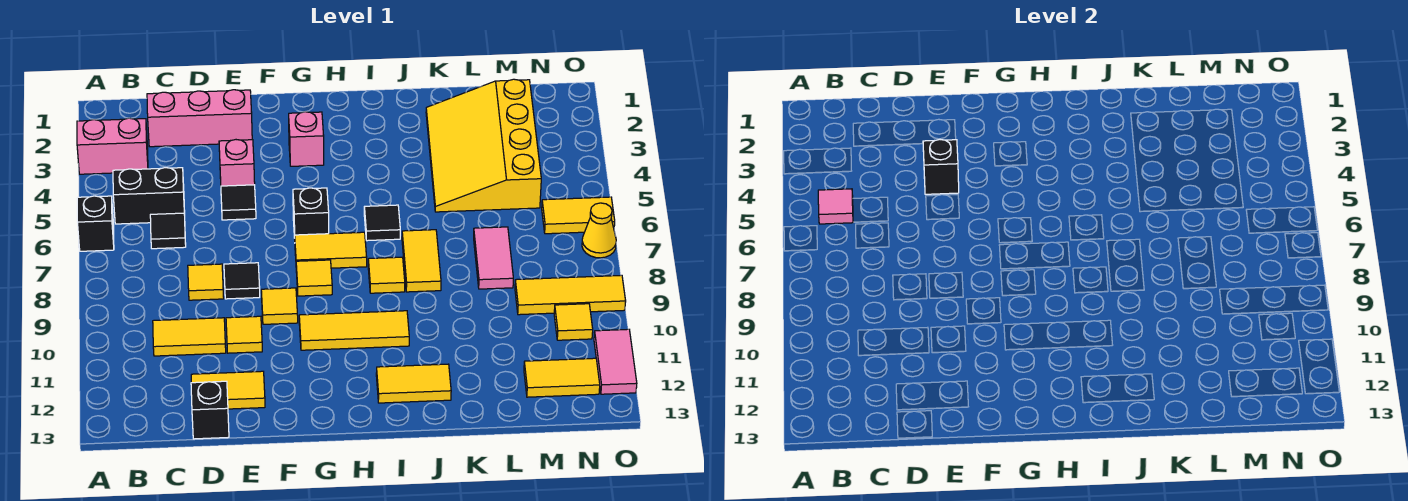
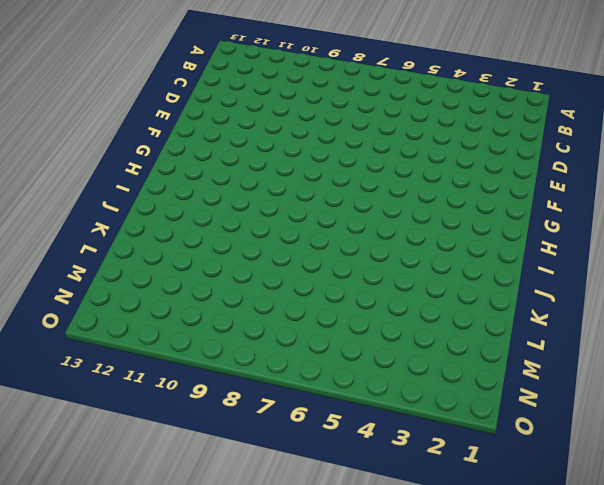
none -> pink brick A3:B3 level 1
none -> black brick A6 level 1
none -> black brick B5:C5 level 1
none -> pink brick C2:E2 level 1

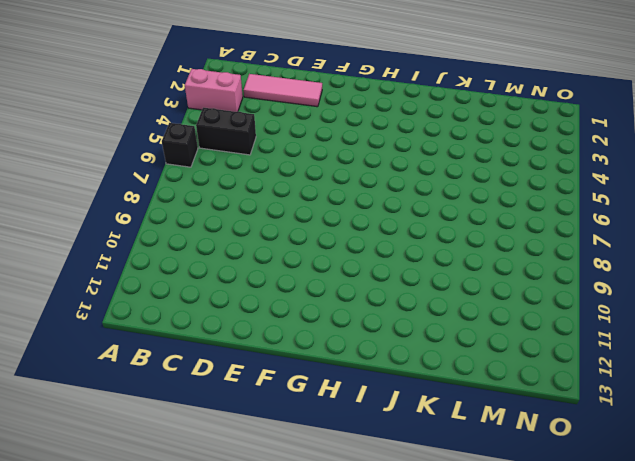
pink tile C2:E2 level 1 -> pink brick C2:E2 level 1
none -> black tile C6 level 1
none -> yellow tile C10:D10 level 1
none -> yellow tile D8 level 1
none -> yellow tile D12:E12 level 1

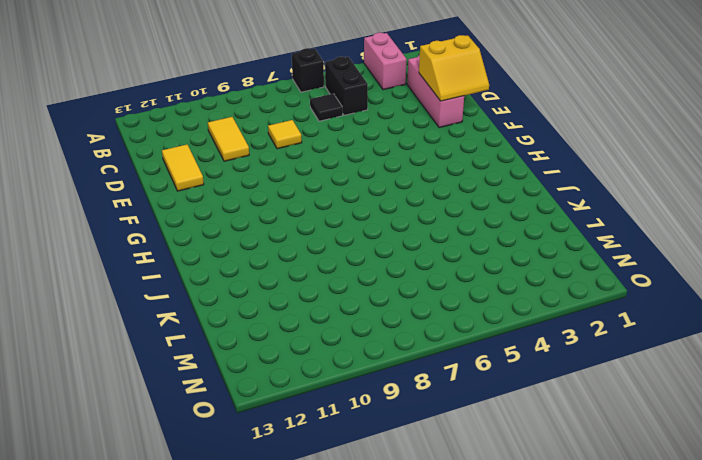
yellow slope D1:E2 level 2 top D -> none
none -> black brick D13 level 1
none -> pink brick E4 level 1
none -> black tile E5 level 1
none -> black tile E8 level 1

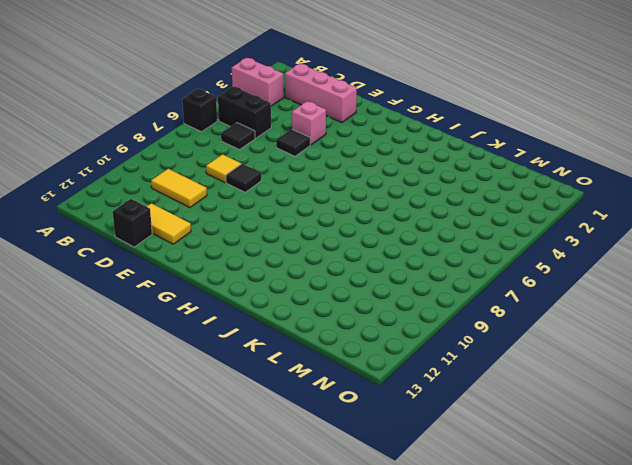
none -> yellow tile E10 level 1
none -> yellow tile F9 level 1
none -> pink brick G3 level 1
none -> black brick G6 level 1

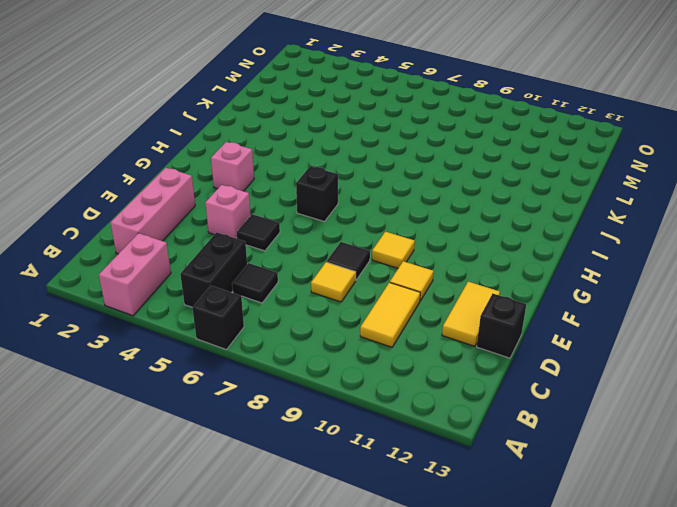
none -> yellow tile G7:H7 level 1
none -> yellow tile G8 level 1
none -> yellow tile G10:I10 level 1
none -> black tile I6 level 1

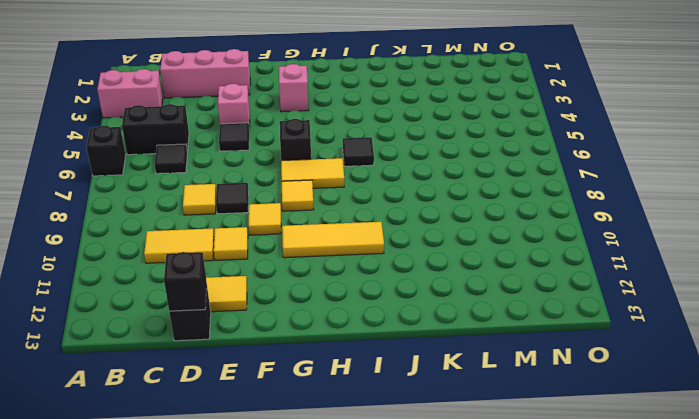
black brick D13 level 2 -> black brick E4 level 2
none -> yellow tile I8 level 1
none -> yellow tile I12:J12 level 1
none -> yellow tile J7:J8 level 1
none -> yellow slope K2:M5 level 1 top M

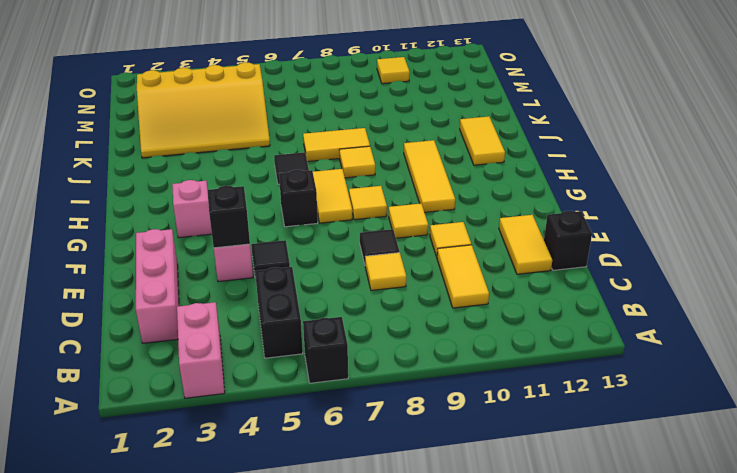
none -> black tile C6 level 1
none -> pink tile L7:L8 level 1
none -> yellow tile M9:O9 level 1
none -> yellow tile M12:N12 level 1

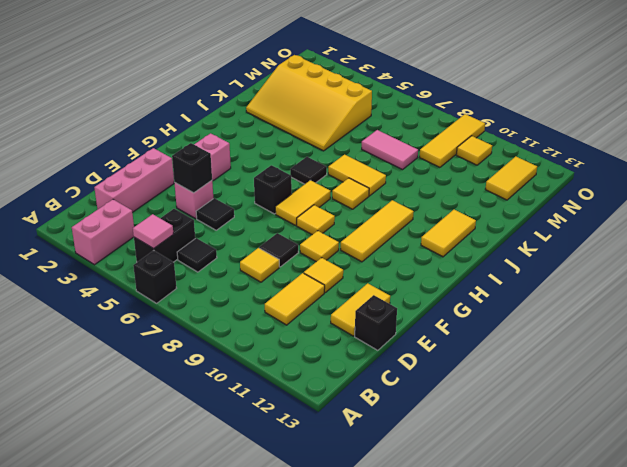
none -> yellow tile N6:O6 level 1
none -> yellow cone O7 level 1
none -> pink tile O11:O12 level 1

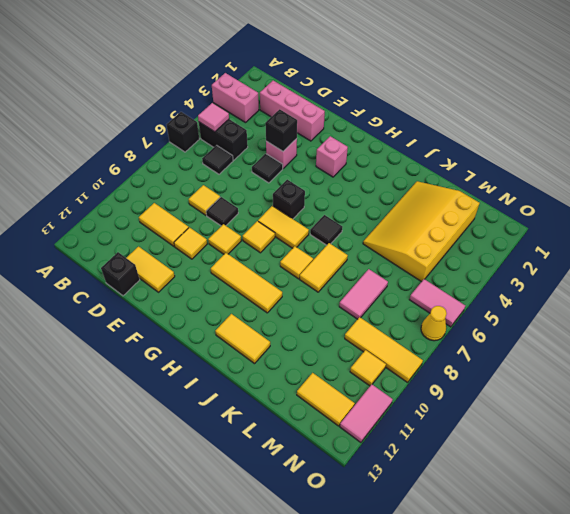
pink tile N6:O6 level 1 -> yellow tile N6:O6 level 1

